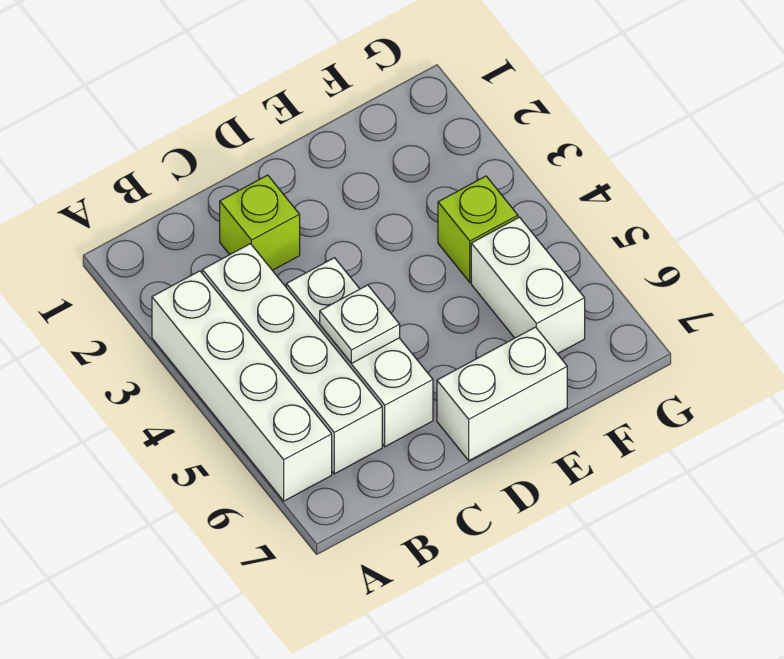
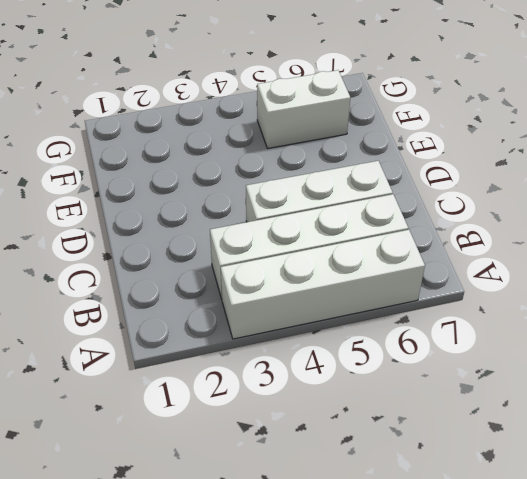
none -> lime brick C2 level 1
none -> white brick D7:E7 level 1

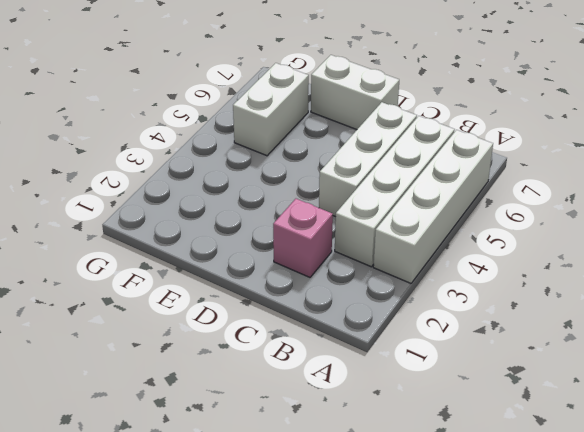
pink brick C2 level 1 -> lime brick C2 level 1
none -> lime brick F4 level 1
none -> white plate C5 level 2

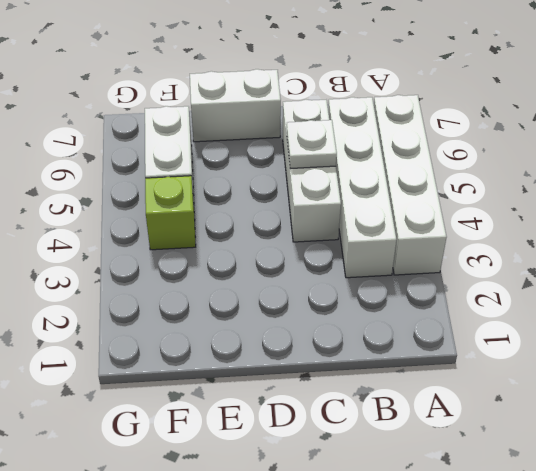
none -> lime brick C2 level 1

